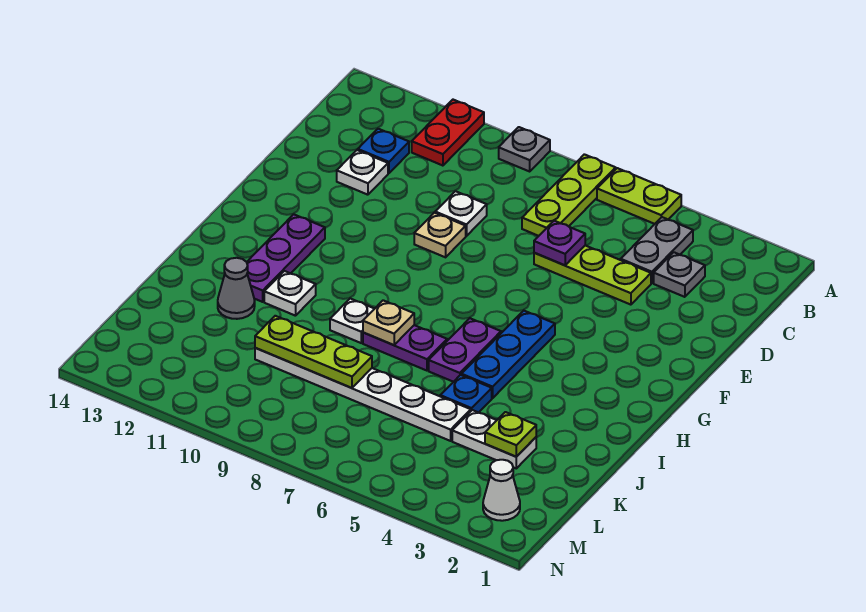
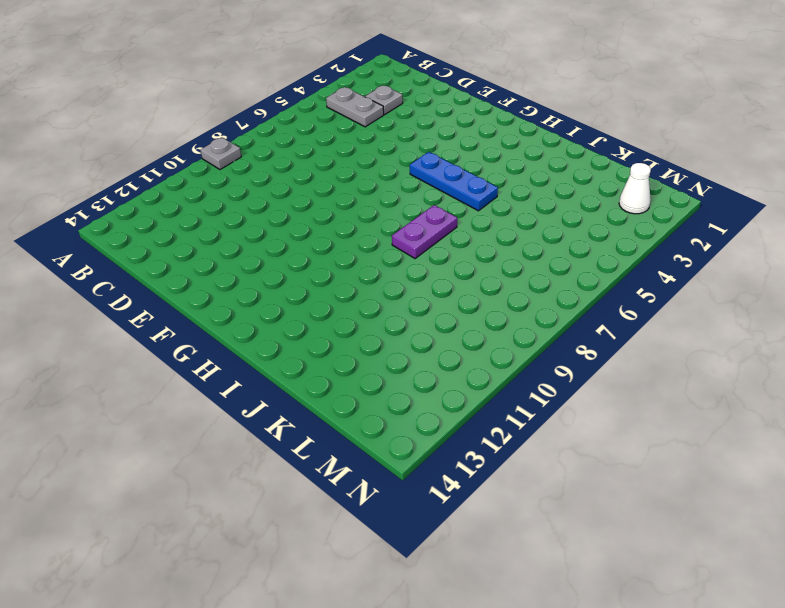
none -> lime plate A5:A6 level 1
none -> lime plate A7:C7 level 1
none -> red plate A11:B11 level 1

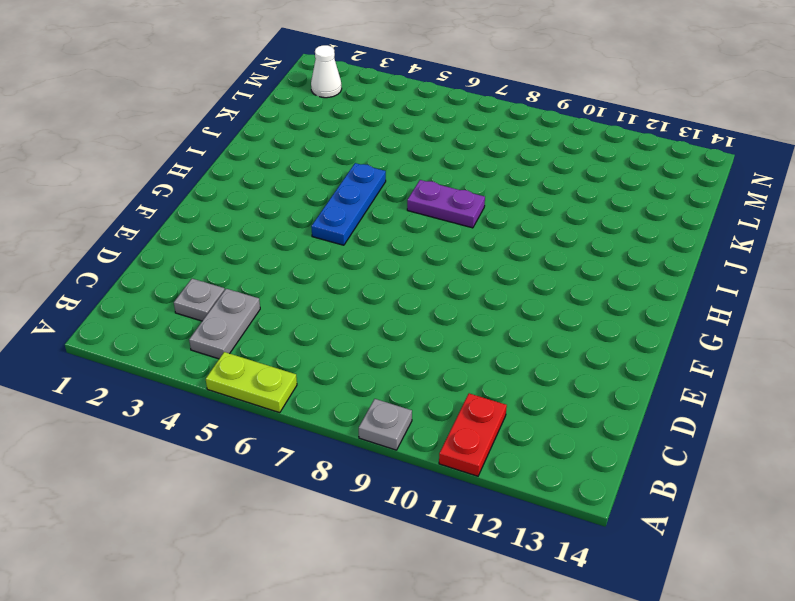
none -> lime plate A7:C7 level 1
none -> blue plate C12 level 1
none -> lime plate D4:D6 level 1

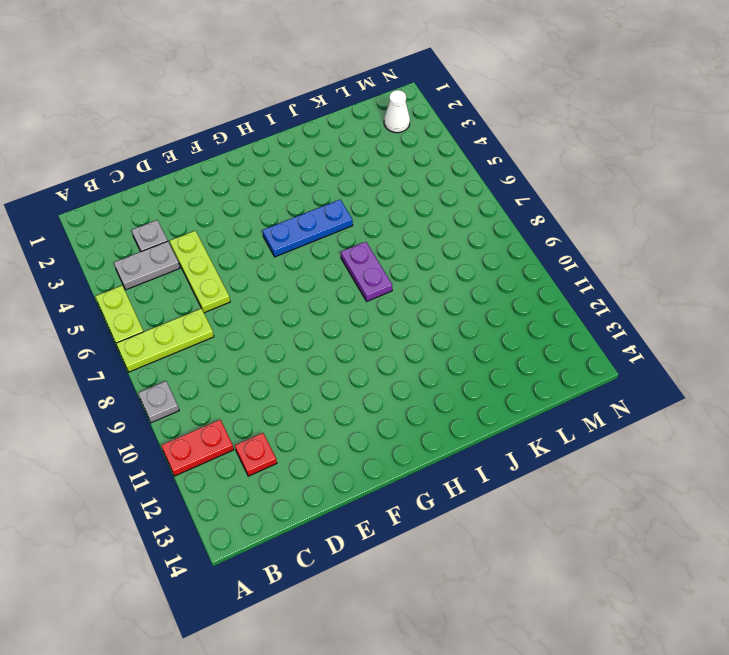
red plate C12 level 1 -> blue plate C12 level 1
none -> white plate D9 level 1
none -> white plate D12 level 1
none -> tan plate E9 level 1

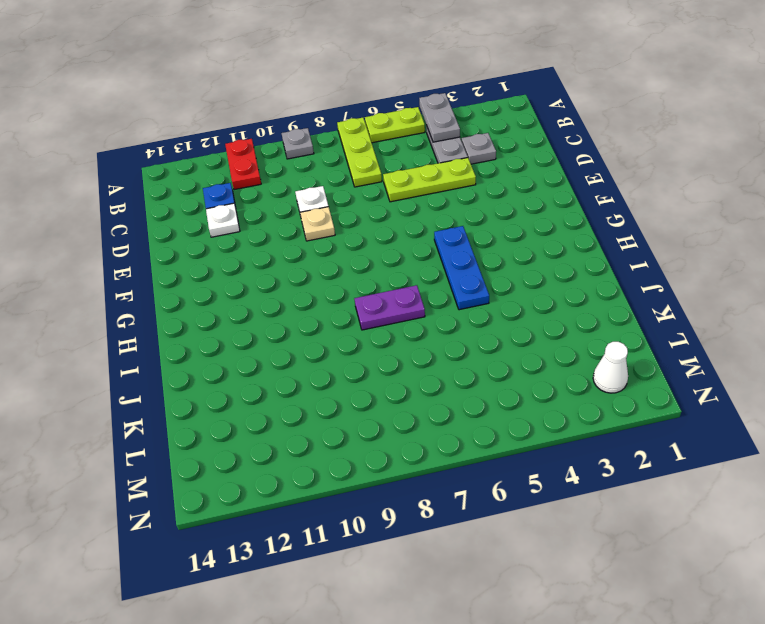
grey plate A4:B4 level 2 -> none
none -> purple plate G12:I12 level 1
none -> purple plate H6:I6 level 1
none -> white plate I9 level 1

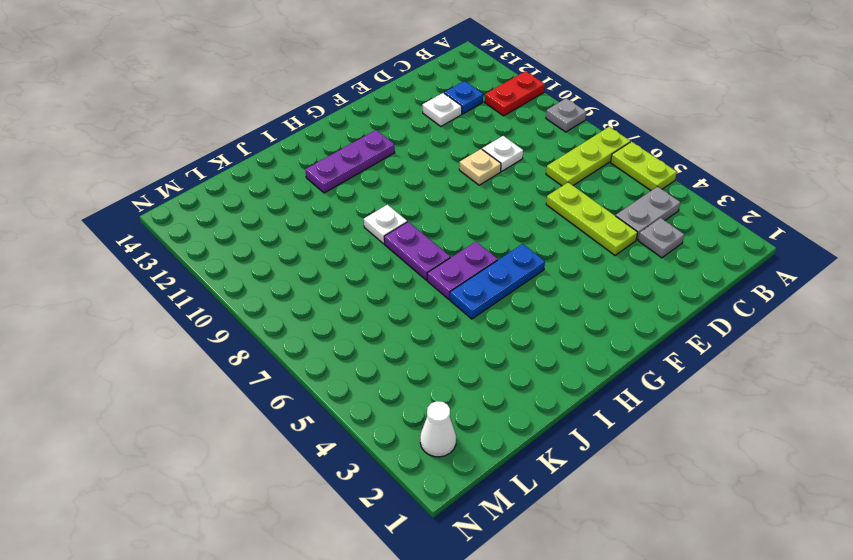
none -> white plate I11 level 1
none -> blue plate J5 level 1
none -> grey cone J12 level 1

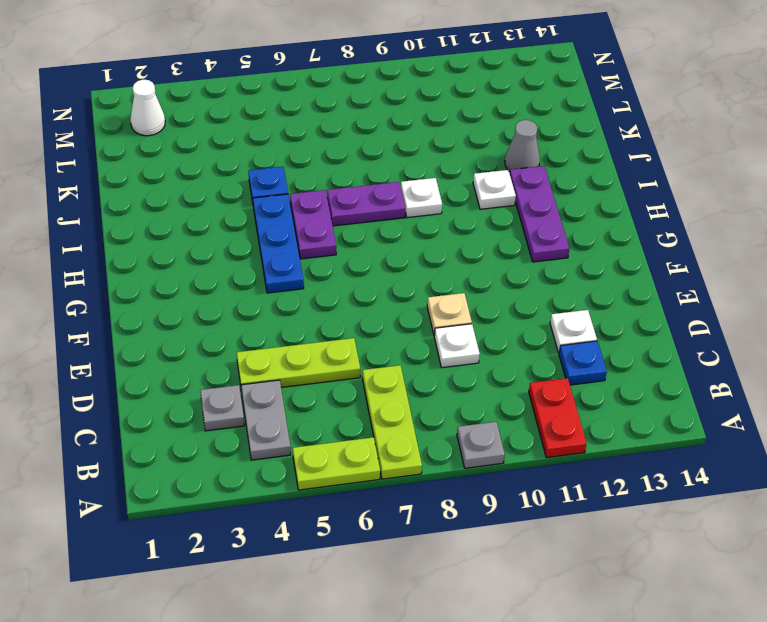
none -> white plate K3:K4 level 1
none -> white plate K5:K10 level 1
none -> purple plate D6 level 2

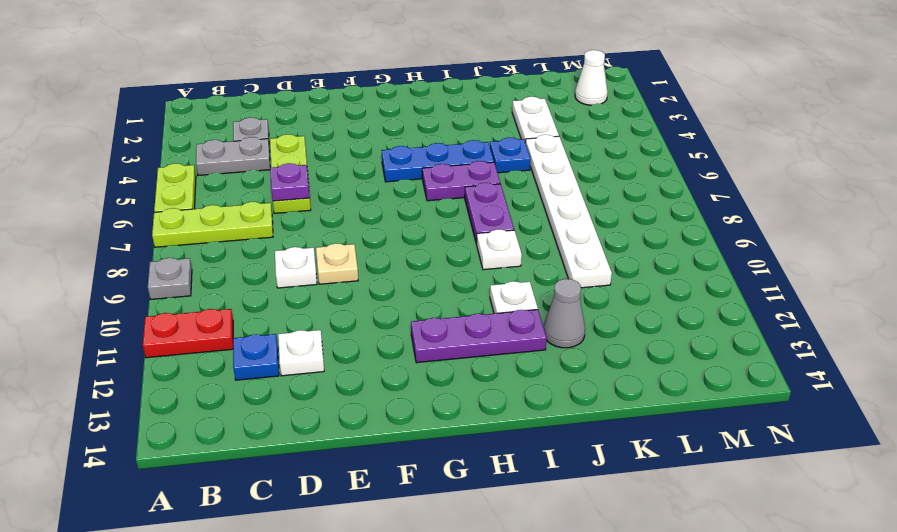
none -> tan plate I8 level 2
none -> lime plate K3 level 2
none -> lime plate K8:K10 level 2

